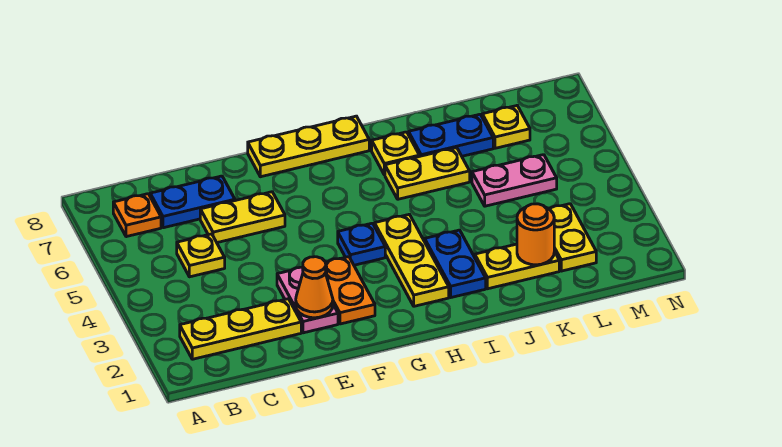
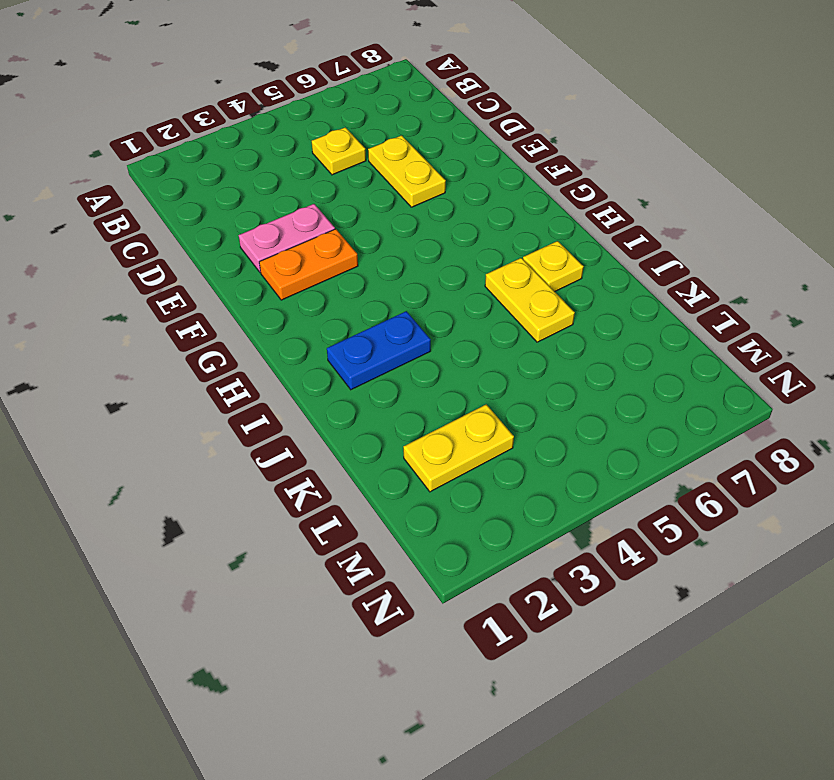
none -> yellow plate B2:D2 level 1
none -> orange plate B7 level 1
none -> blue plate C7:D7 level 1

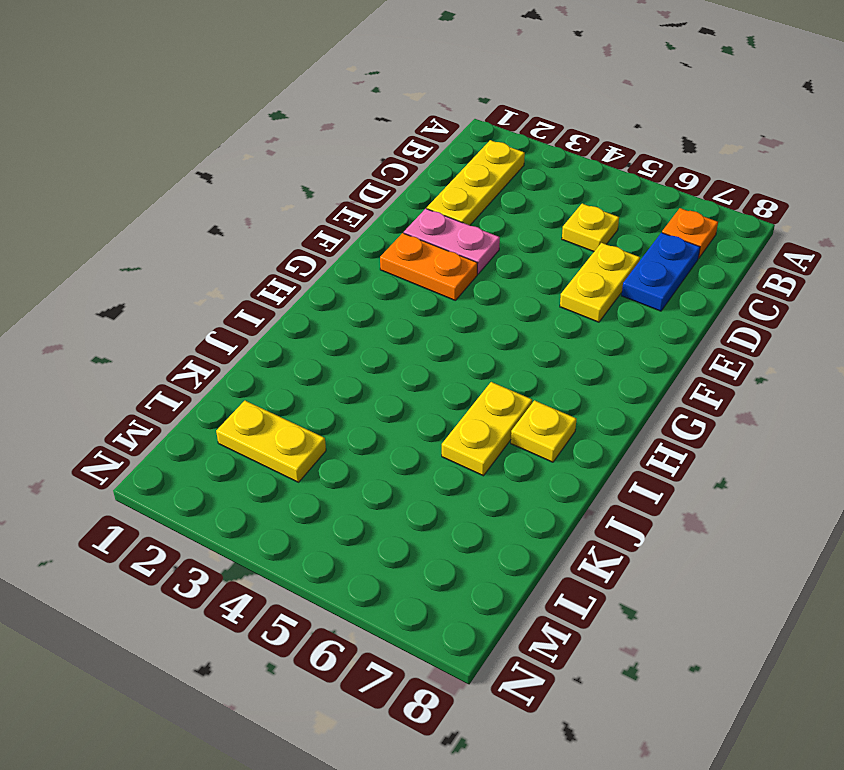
none -> yellow plate F8:H8 level 1
none -> blue plate G4 level 1
none -> yellow plate H2:H4 level 1

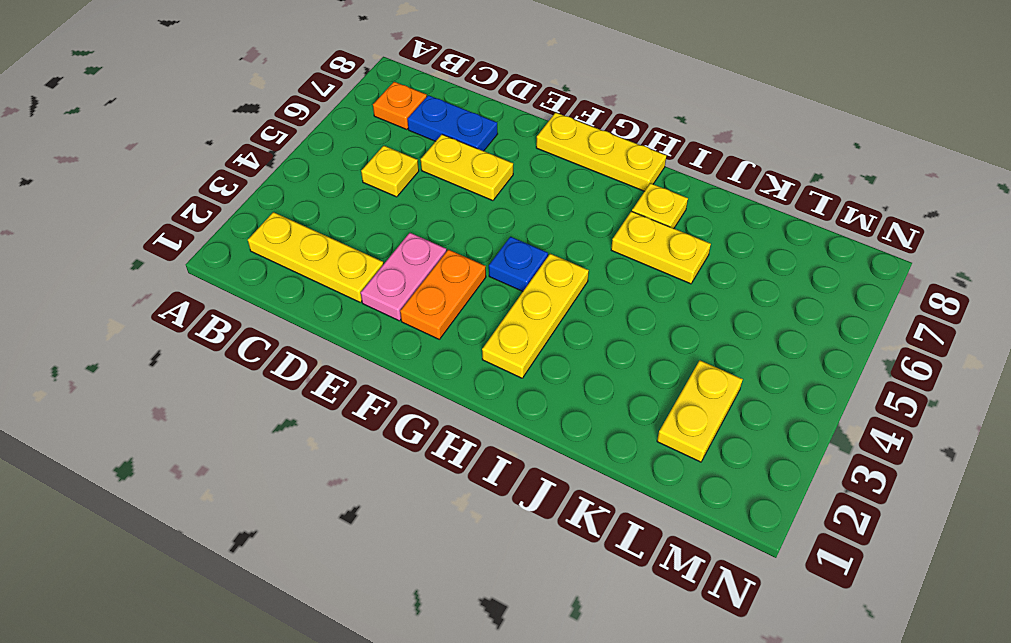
none -> blue plate I2:I3 level 1
none -> yellow plate J2:K2 level 1
none -> blue plate J7:K7 level 1

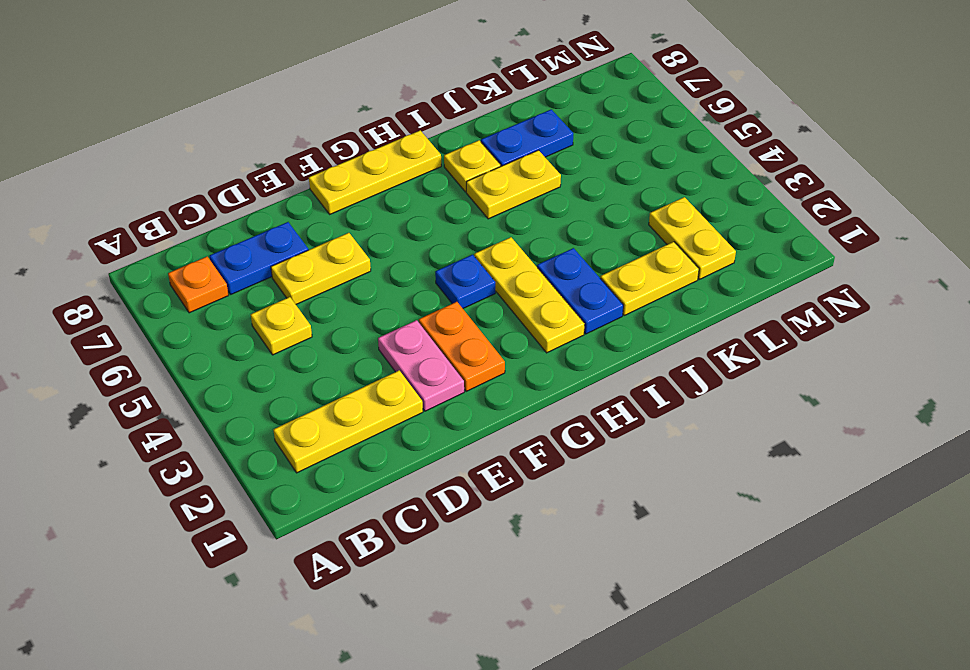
none -> pink plate K5:L5 level 1
none -> yellow plate L7 level 1
none -> orange cone E2 level 2

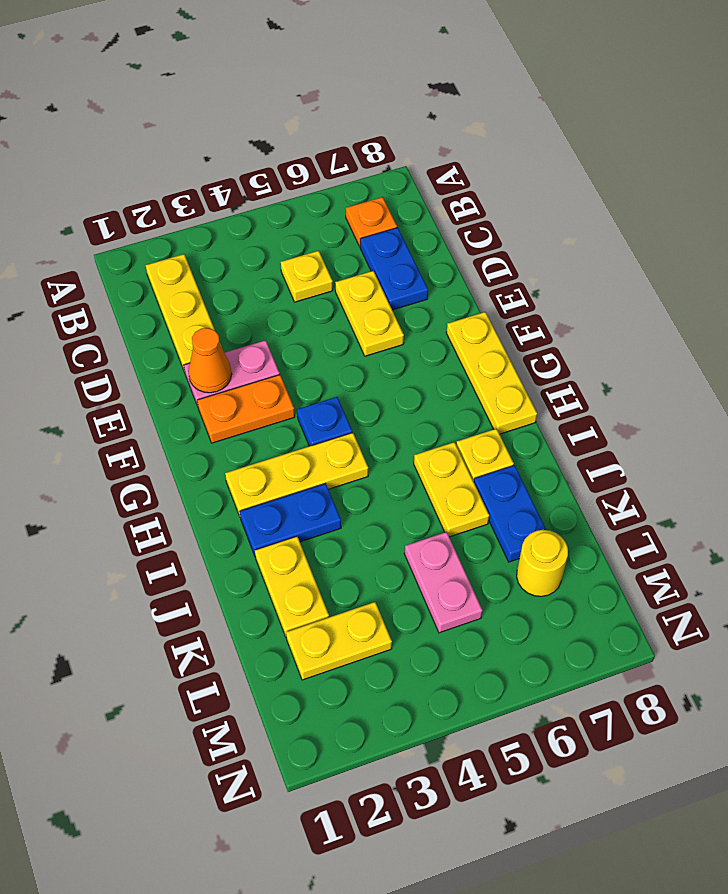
yellow round brick L7 level 1 -> yellow plate L7 level 1
none -> orange round brick K2 level 2

